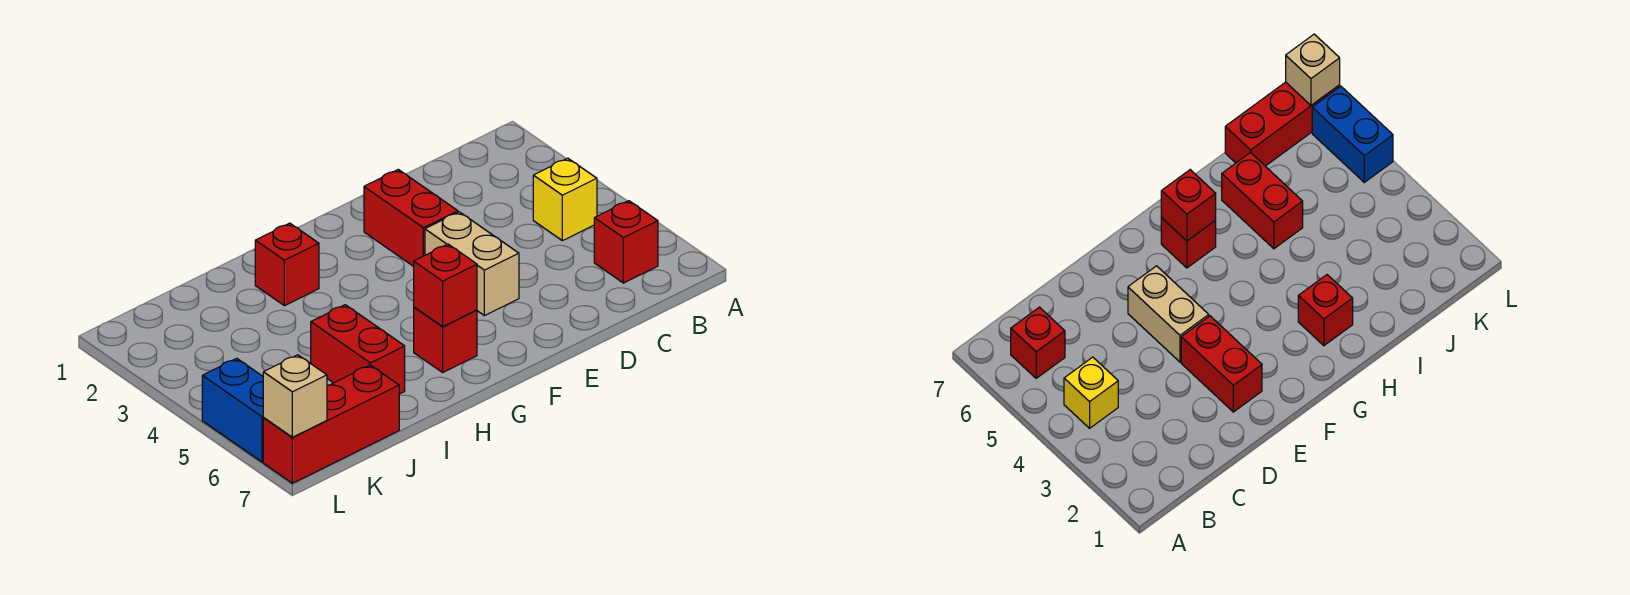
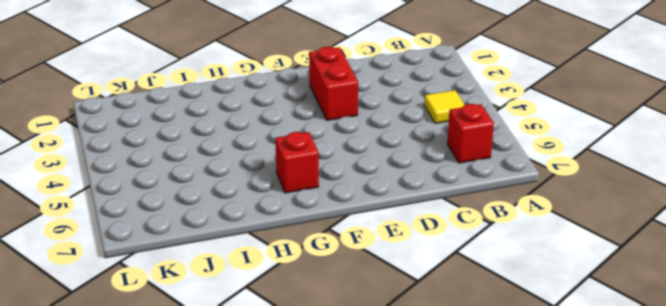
yellow tile B4 level 1 -> yellow brick B4 level 1
none -> tan brick E4:E5 level 1
none -> red brick H2 level 1

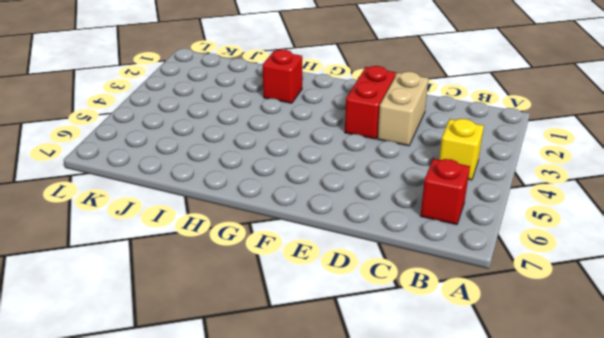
tan brick D2:D3 level 1 -> tan brick E4:E5 level 1
none -> red brick G6 level 1
none -> red brick I5:I6 level 1

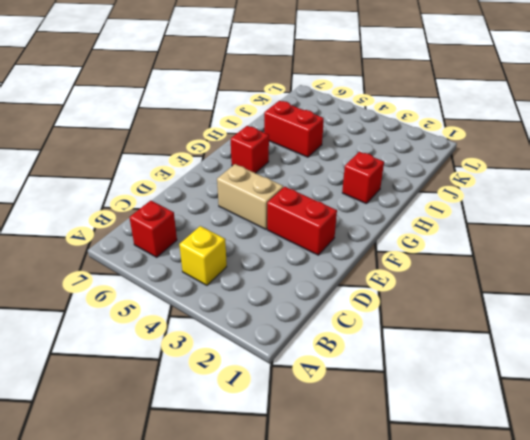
none -> red brick J7:L7 level 1
none -> blue brick L5:L6 level 1

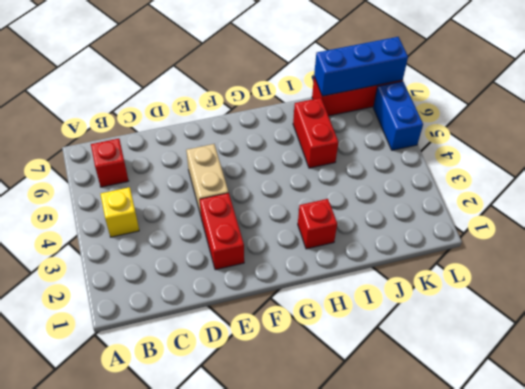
blue brick J7:L7 level 2 -> tan brick L7 level 2
none -> red brick G6 level 1
none -> red brick G6 level 2

